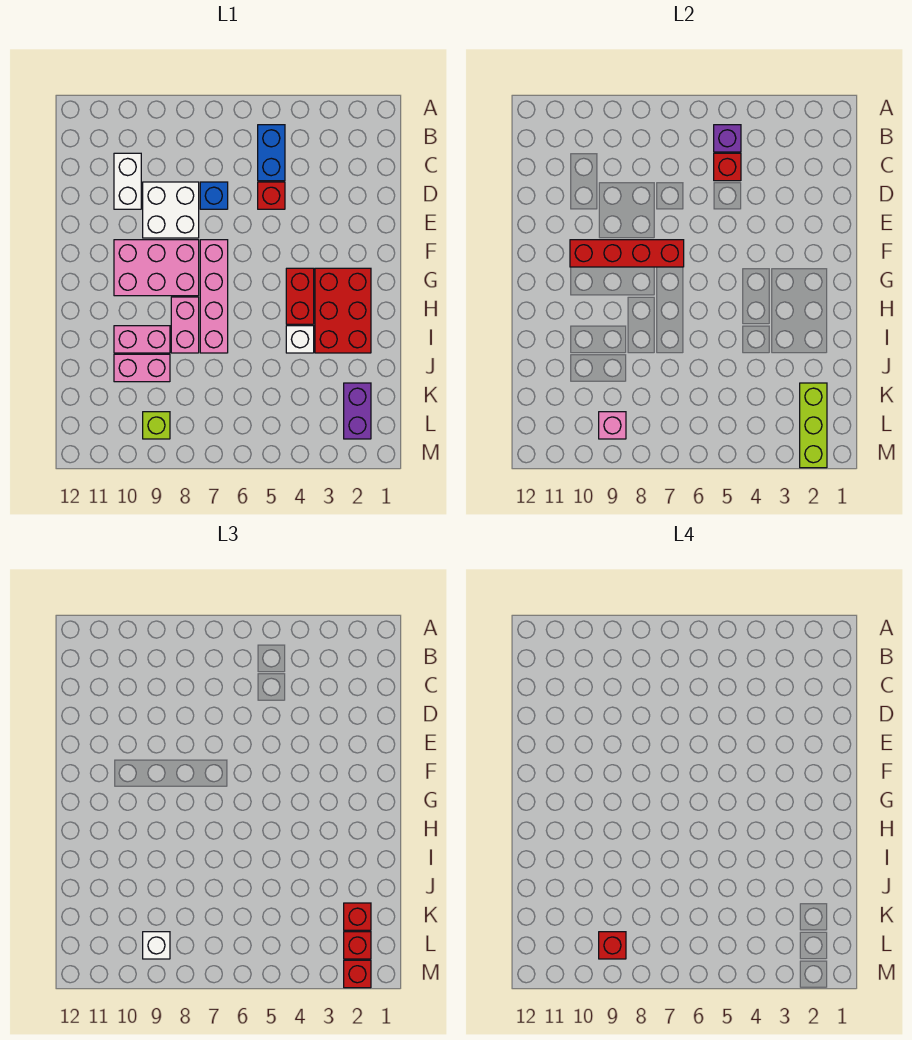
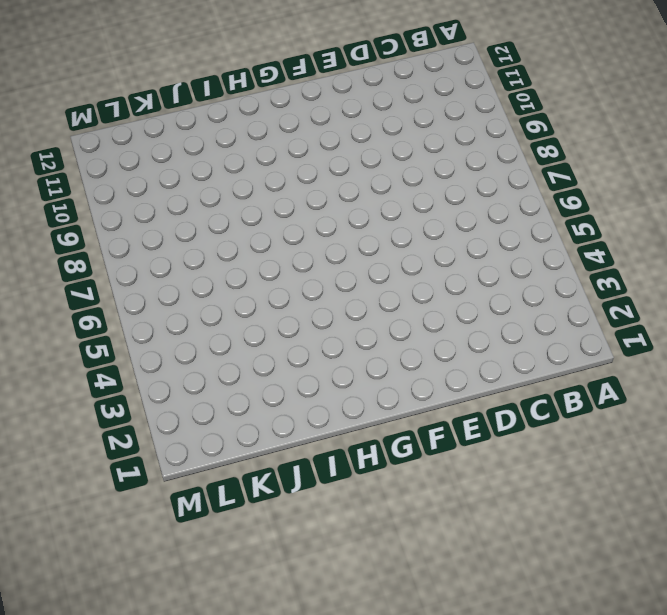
none -> blue brick B5:C5 level 1
none -> white brick C10:D10 level 1
none -> red brick D5 level 1

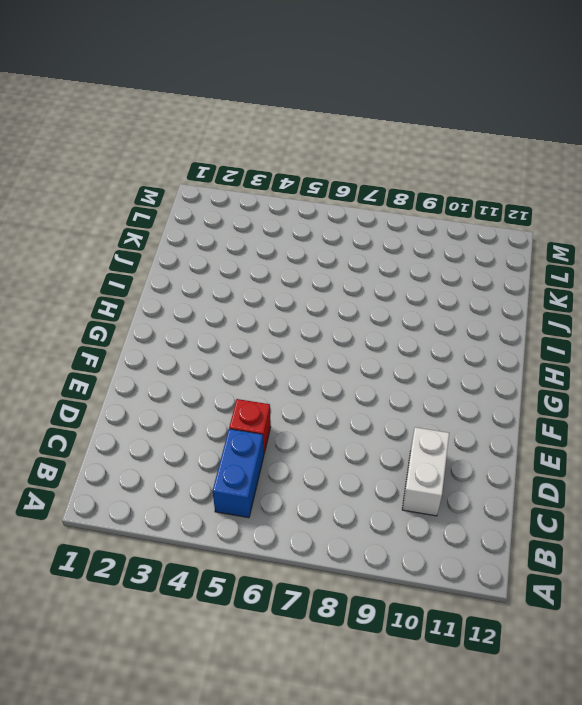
none -> blue brick D7 level 1
none -> white brick D8:E9 level 1
none -> pink brick F7:I7 level 1

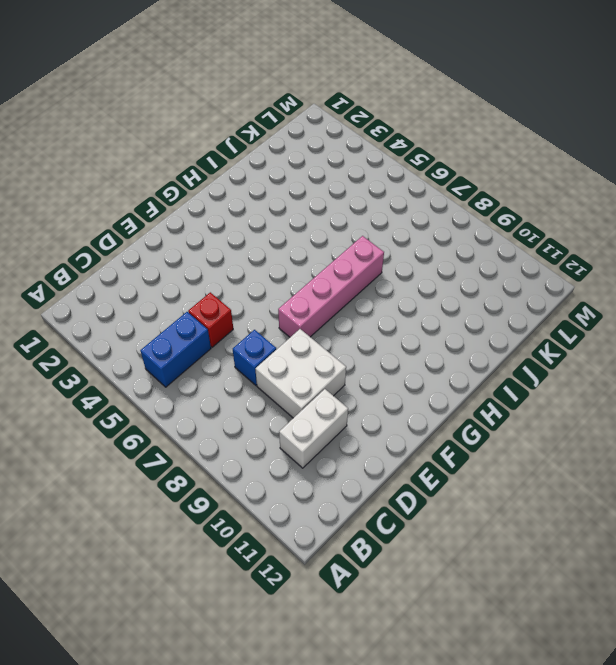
none -> pink brick F8:G10 level 1
none -> red brick G2:I3 level 1
none -> red brick G4:H4 level 1

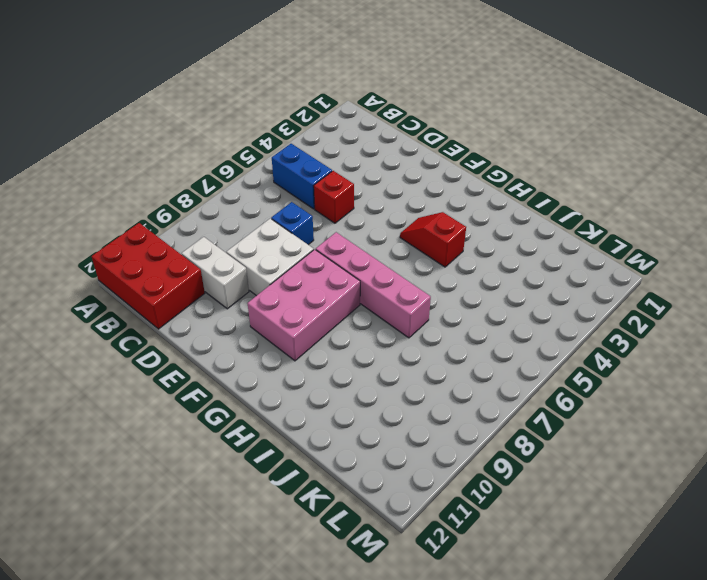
red brick A11:C12 level 1 -> red brick G2:I3 level 1
red slope G4:H4 level 1 top H -> red brick G4:H4 level 1
none -> pink brick H8:I8 level 1
none -> white brick I4 level 1
none -> pink brick I9:I10 level 1

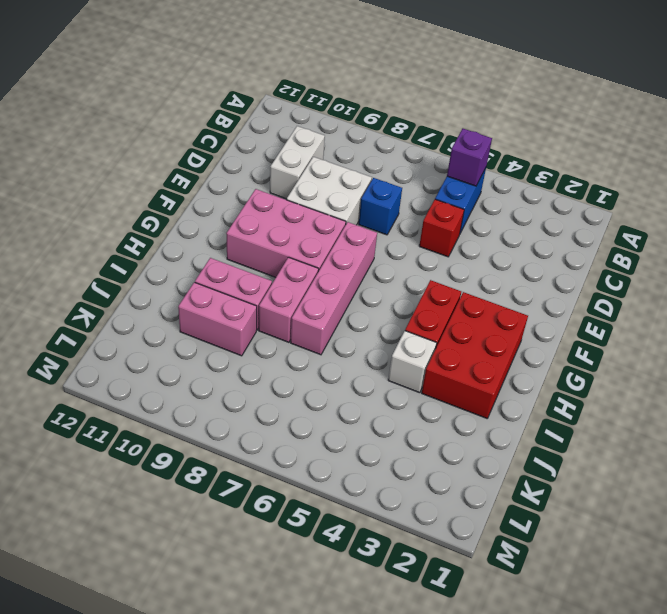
none -> purple brick K2:L2 level 1
none -> lime brick L9 level 1
none -> red brick C5 level 2

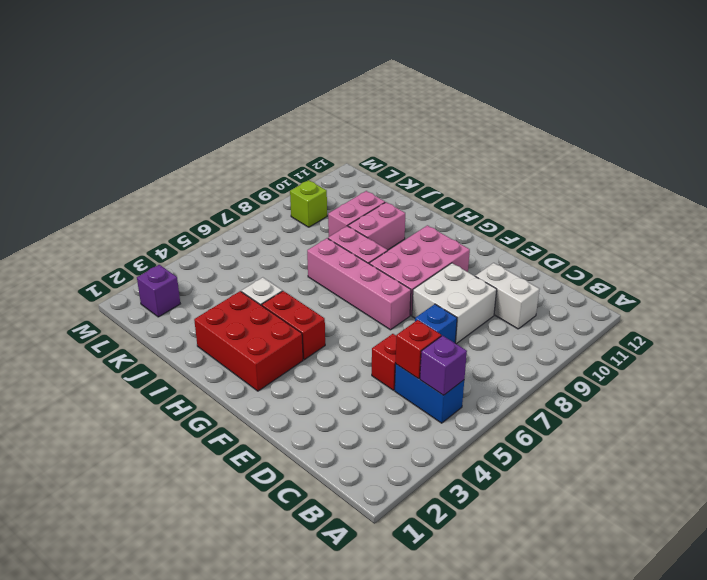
purple brick L2 level 1 -> purple brick K2:L2 level 1
none -> red brick F7:F10 level 2
none -> lime brick K2:M2 level 2
none -> pink brick L9 level 2

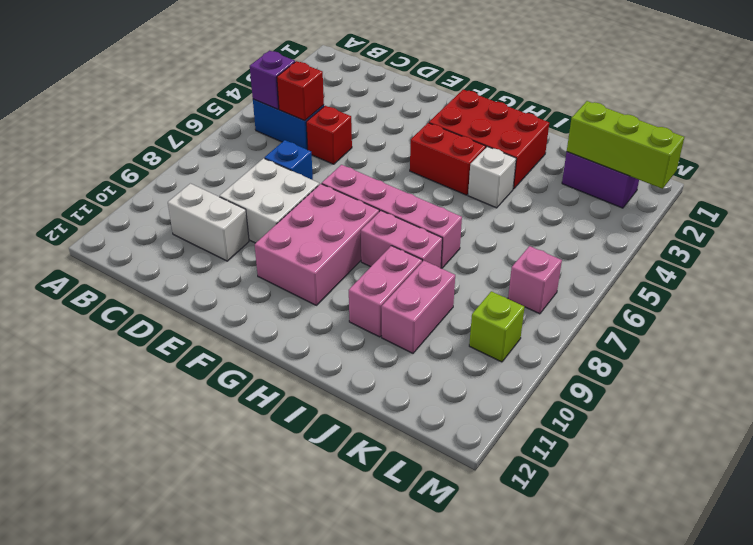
pink brick L7 level 1 -> pink brick L9 level 2
none -> red brick F7:F10 level 2
none -> red brick K2 level 3
none -> red brick L2 level 3

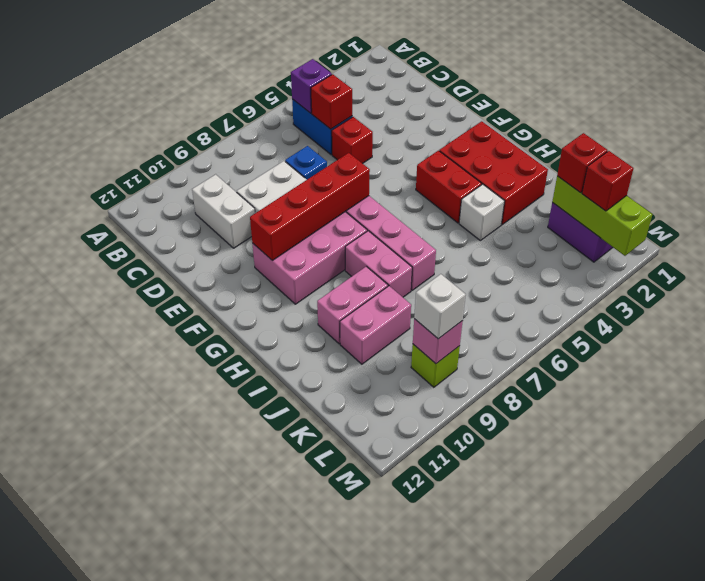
none -> red brick M2 level 3
none -> red brick L9 level 4

